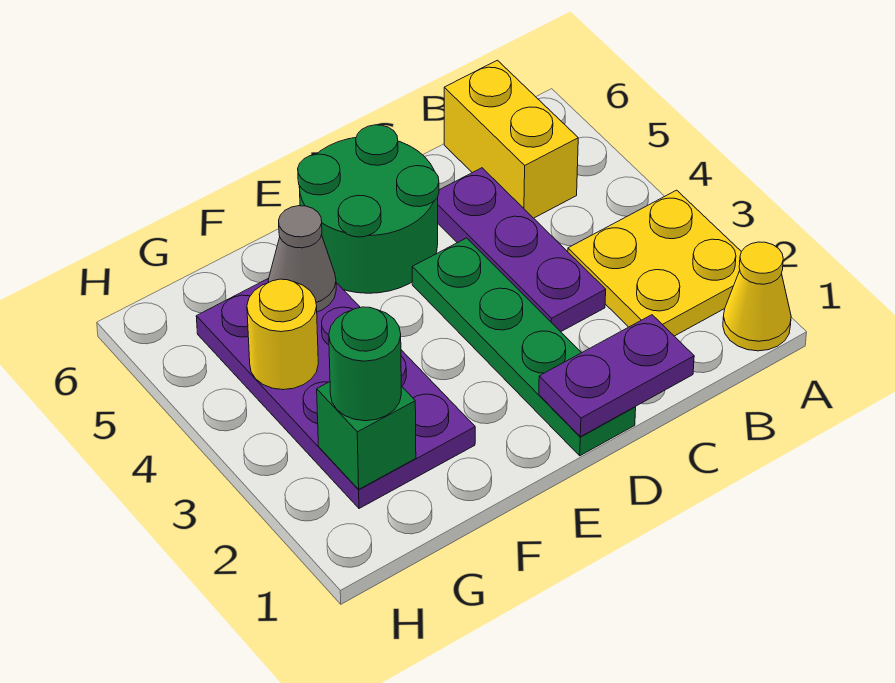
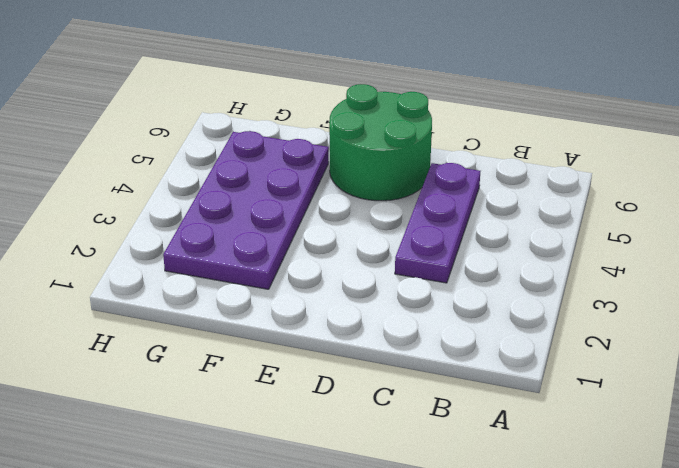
none -> yellow cone A1 level 1
none -> yellow plate A2:B3 level 1
none -> yellow brick B5:B6 level 1

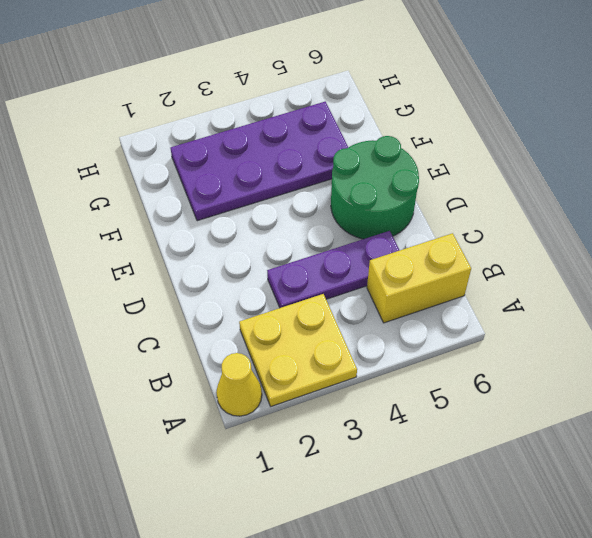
none -> green plate D1:D4 level 1
none -> purple plate C1:D1 level 2
none -> grey cone F5 level 2

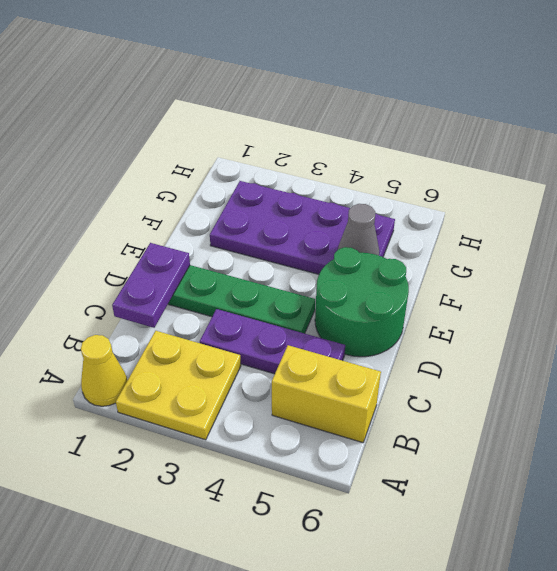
none -> green brick G2 level 2
none -> yellow round brick G4 level 2
none -> green round brick G2 level 3

